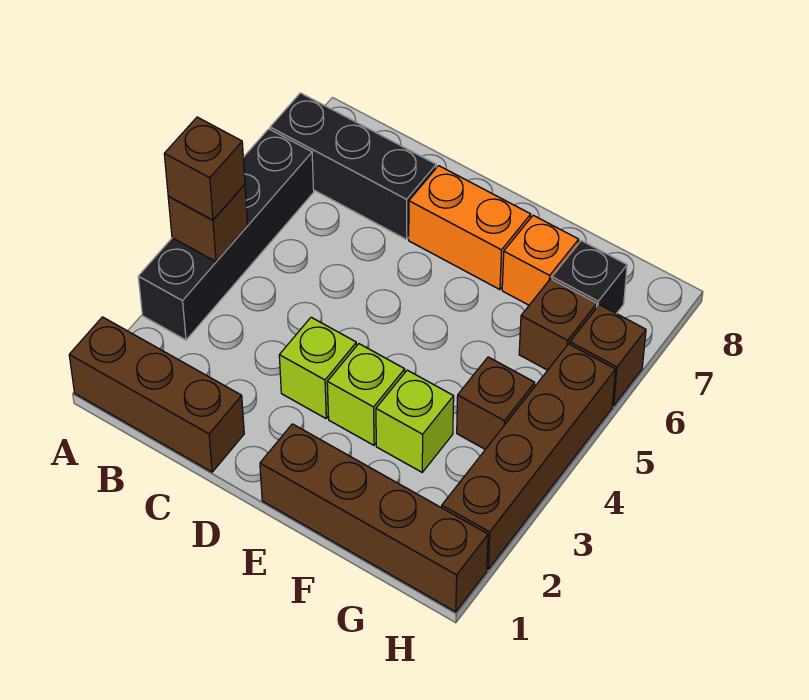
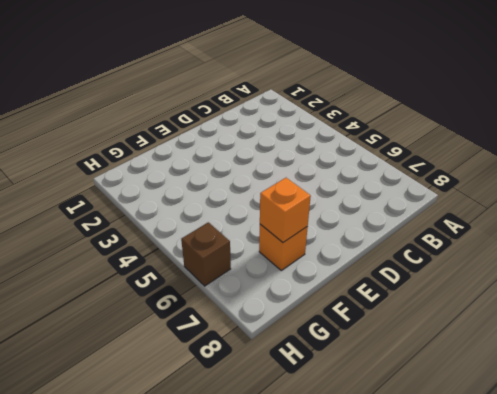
orange brick F7 level 2 -> none
none -> brown brick A1:C1 level 1
none -> black brick A3:A6 level 1
none -> black brick A7:C7 level 1

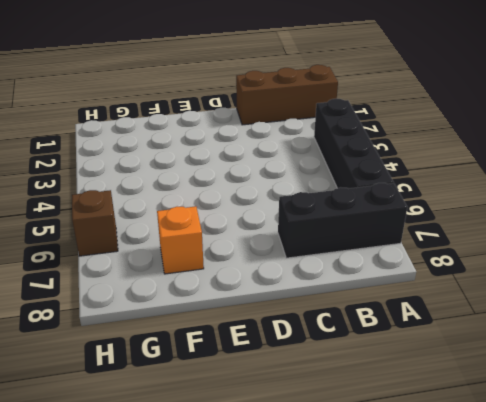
none -> lime brick D3 level 1
none -> orange brick D7:E7 level 1
none -> brown brick E1:H1 level 1

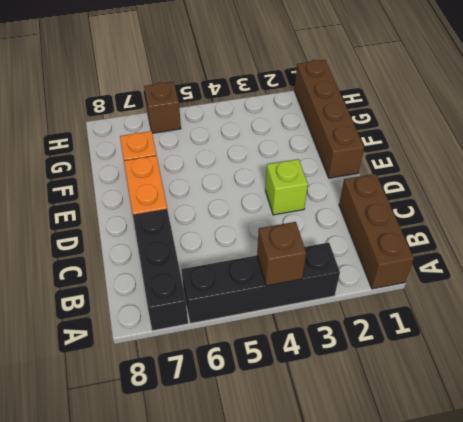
none -> lime brick E3 level 1
none -> lime brick F3 level 1
none -> brown brick G4 level 1

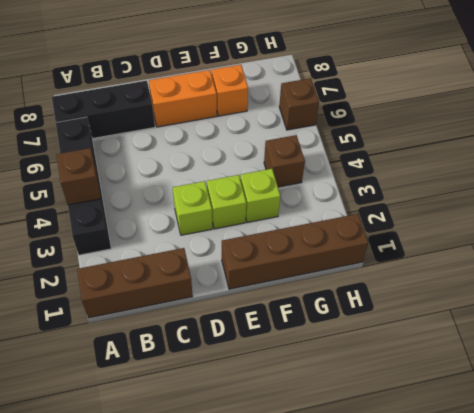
none -> brown brick G6 level 1
none -> black brick G7 level 1
none -> brown brick H2:H5 level 1

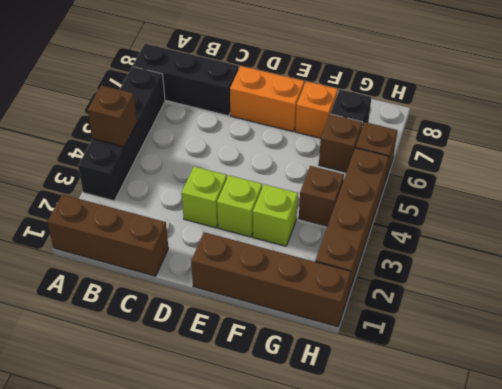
none -> brown brick A4 level 3

